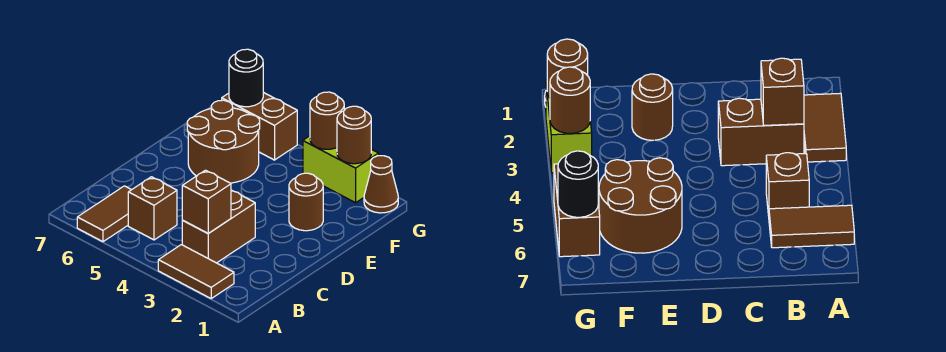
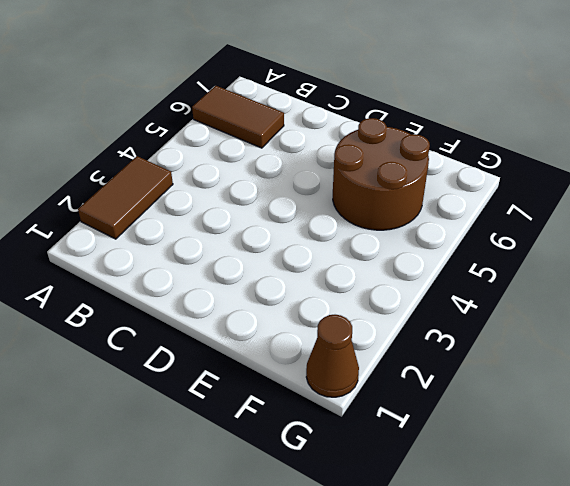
none -> brown brick B3:C3 level 1
none -> brown brick B5 level 1
none -> brown round brick E2 level 1

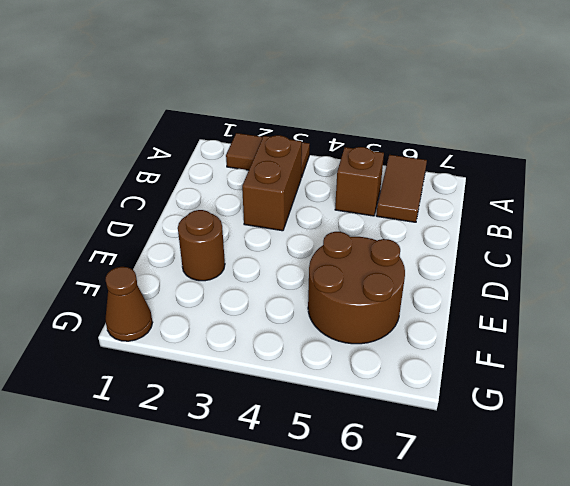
none -> lime brick G2:G3 level 1
none -> brown brick G5:G6 level 1
none -> brown brick B3 level 2

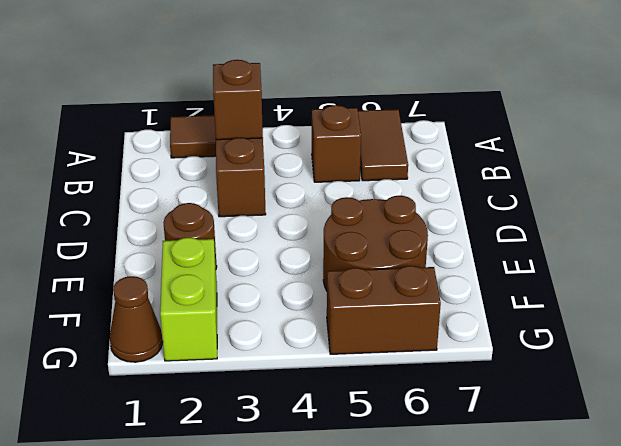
lime brick F2:G2 level 1 -> lime brick G2:G3 level 1
none -> brown round brick G2 level 2
none -> brown round brick G3 level 2
none -> black round brick G6 level 2

